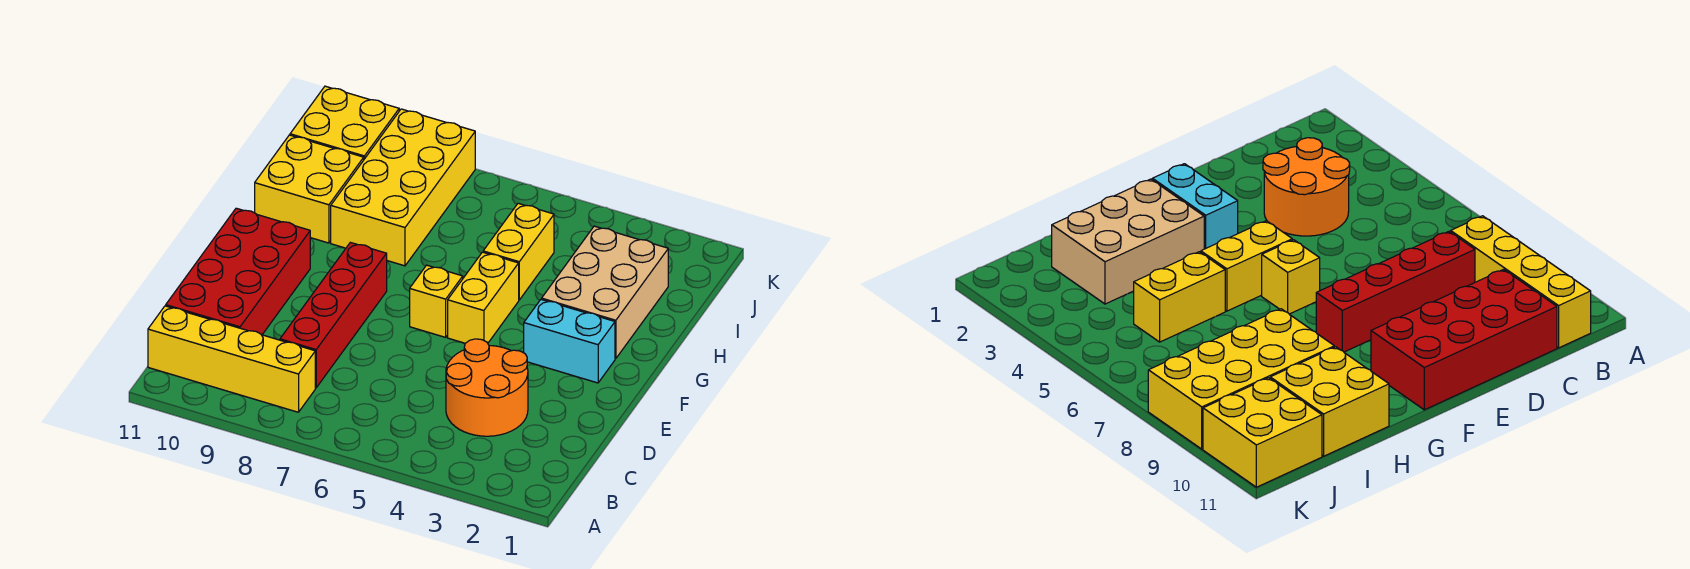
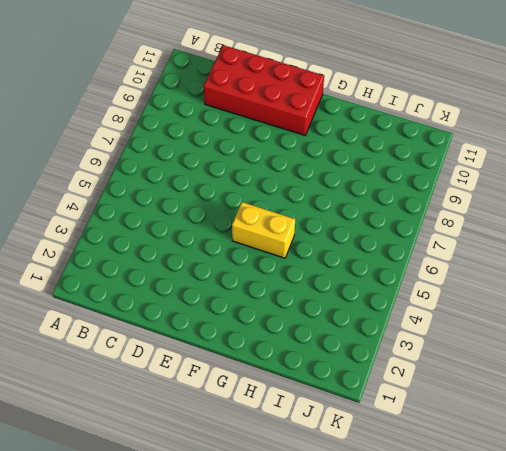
none -> yellow brick B8:B11 level 1
none -> orange round brick C3:D4 level 1
none -> red brick C8:F8 level 1

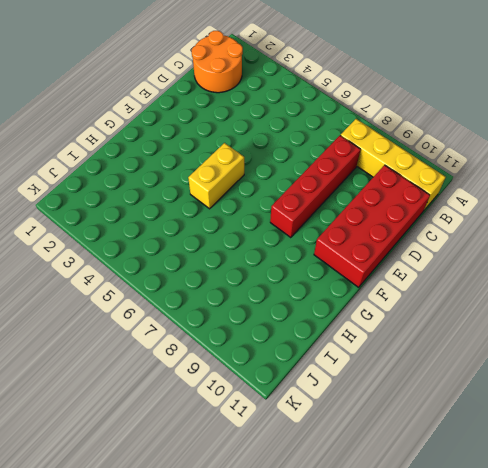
orange round brick B1:C2 level 1 -> orange round brick C3:D4 level 1
none -> cyan brick F2:F3 level 1
none -> yellow brick F6 level 1
none -> tan brick G2:I3 level 1

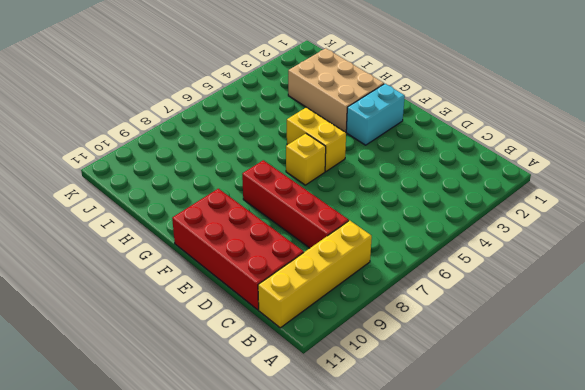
none -> orange round brick C3:D4 level 1
none -> yellow brick H5:I5 level 1
none -> yellow brick H8:K9 level 1

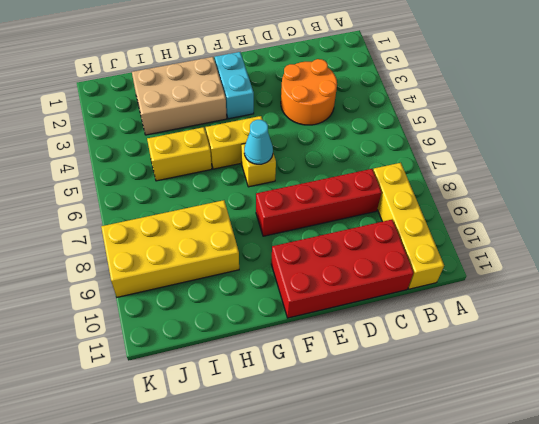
cyan cone F6 level 2 -> none
none -> yellow brick H10:I11 level 1
none -> yellow brick J10:K11 level 1

